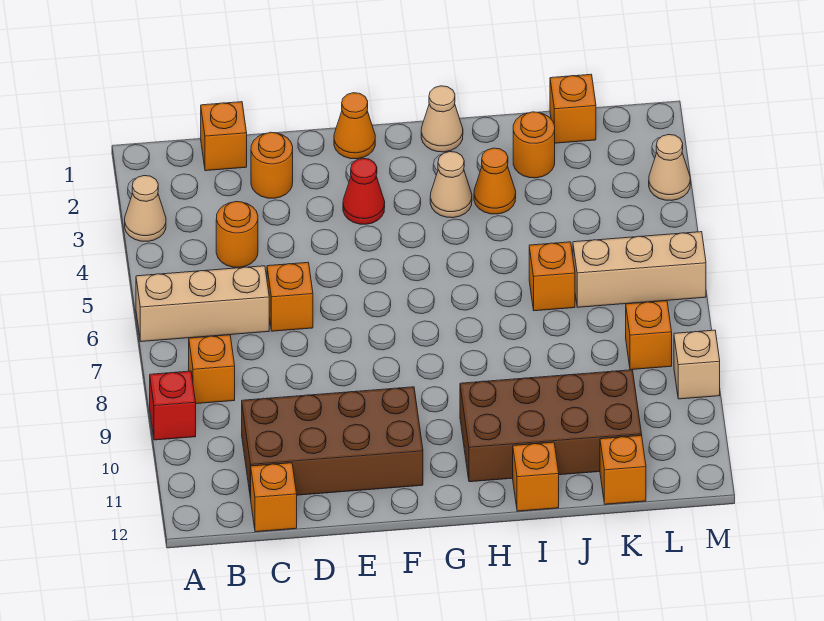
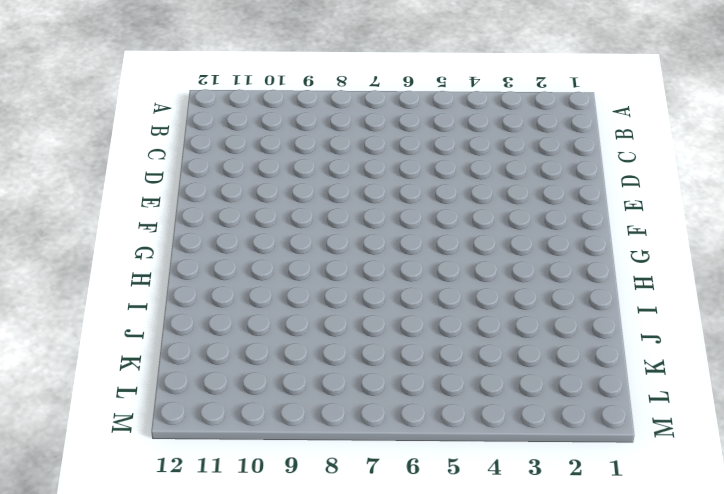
none -> tan cone A3 level 1
none -> tan brick A6:C6 level 1
none -> red brick A9 level 1

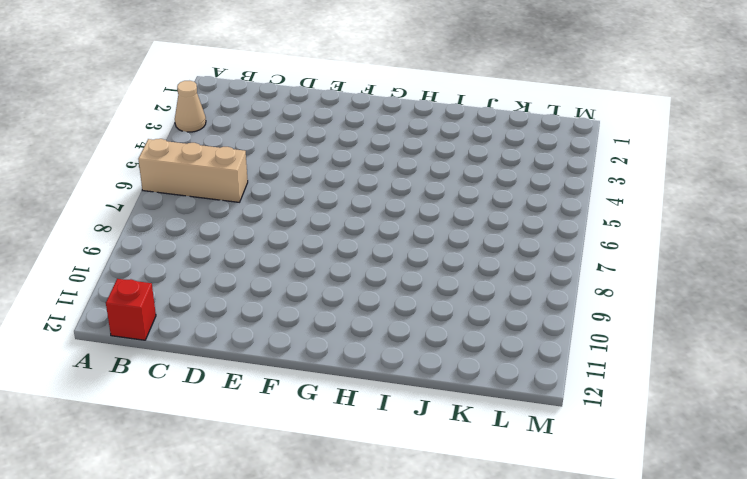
red brick B12 level 1 -> red brick A9 level 1
none -> orange brick B8 level 1
none -> orange brick C1 level 1
none -> orange round brick C4 level 1

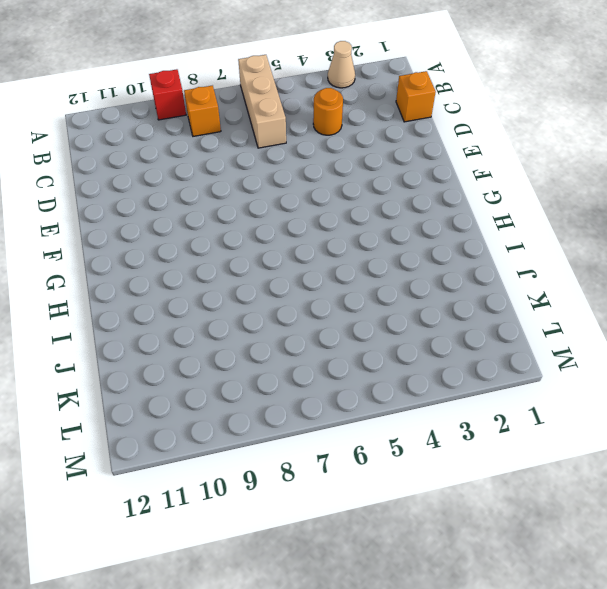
none -> brown brick C10:F11 level 1
none -> orange brick C12 level 1
none -> orange round brick D2 level 1

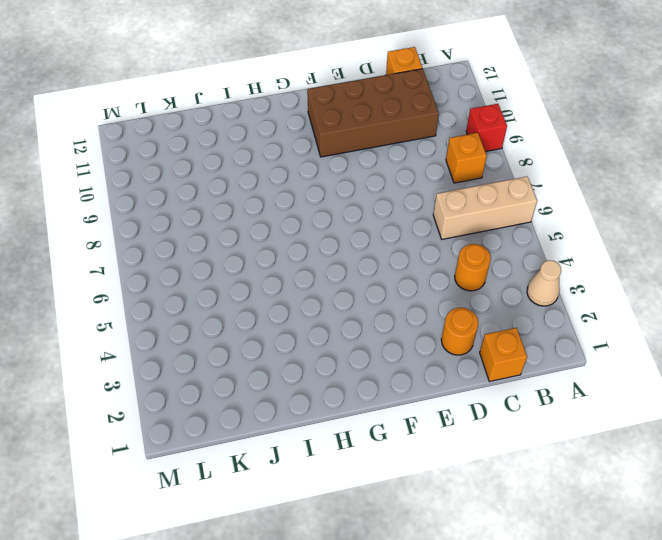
none -> orange brick D6 level 1
none -> orange cone F1 level 1
none -> red cone F3 level 1

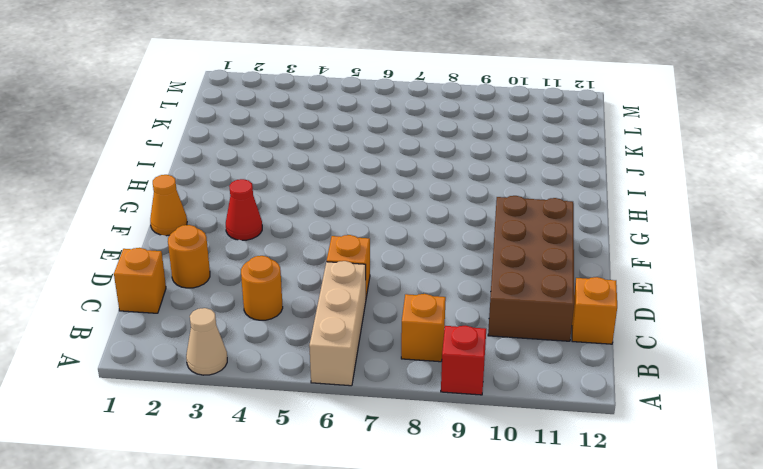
none -> tan cone H1 level 1
none -> tan cone H3 level 1
none -> brown brick H10:K11 level 1

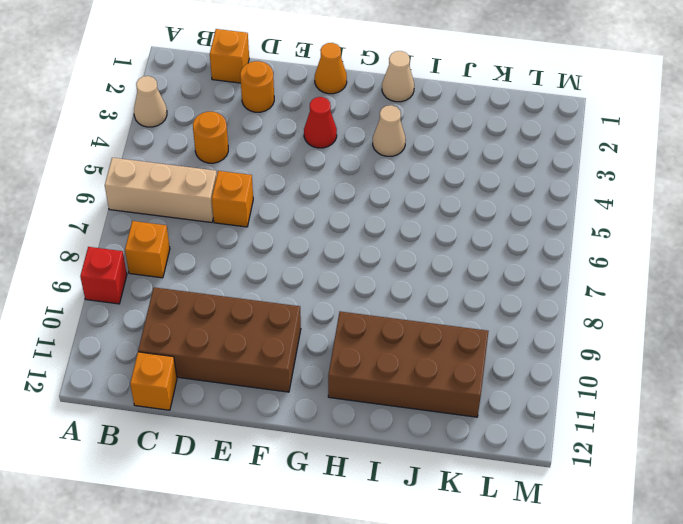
none -> orange cone I3 level 1
none -> orange brick I12 level 1
none -> orange round brick J2 level 1

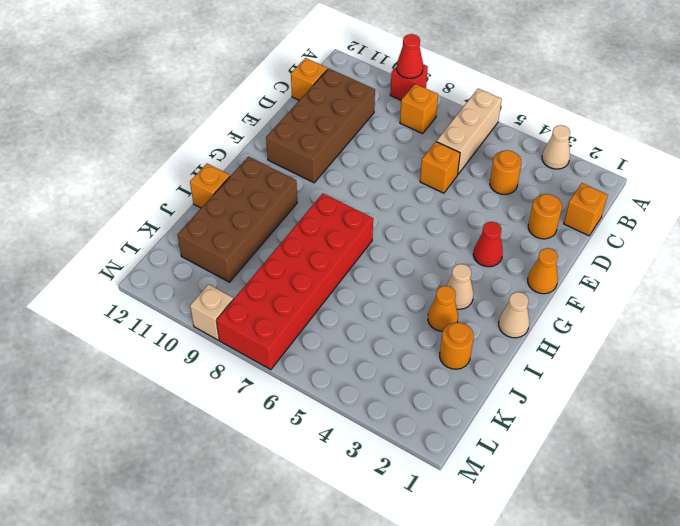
red cone A9 level 2 -> none
red brick H7:M8 level 1 -> orange brick L8 level 1
none -> orange brick J6 level 1
none -> orange brick K1 level 1
none -> tan brick K6:M6 level 1

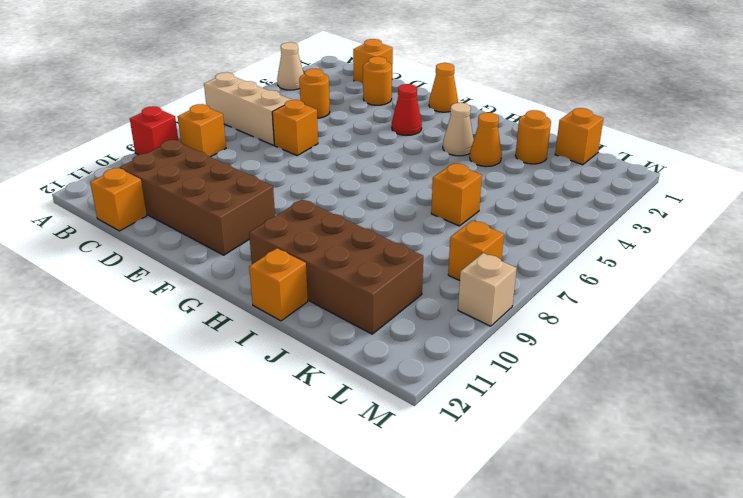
none -> tan cone H1 level 1
none -> tan brick K6:M6 level 1
none -> orange brick K12 level 1

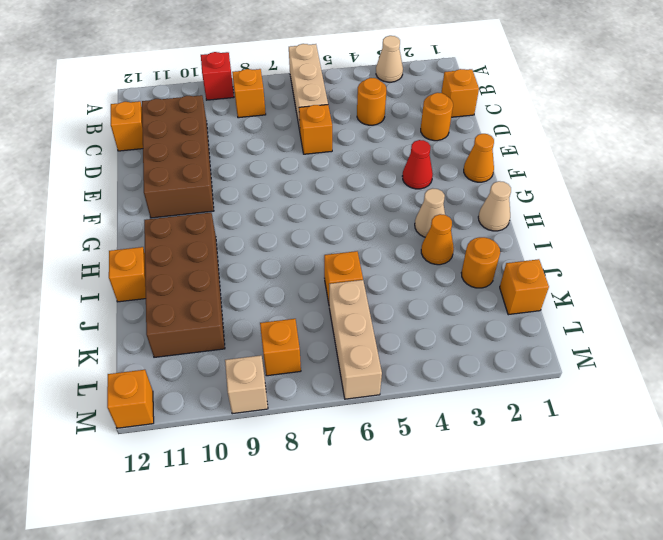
orange brick M12 level 1 -> orange brick K12 level 1
none -> tan cone M3 level 1

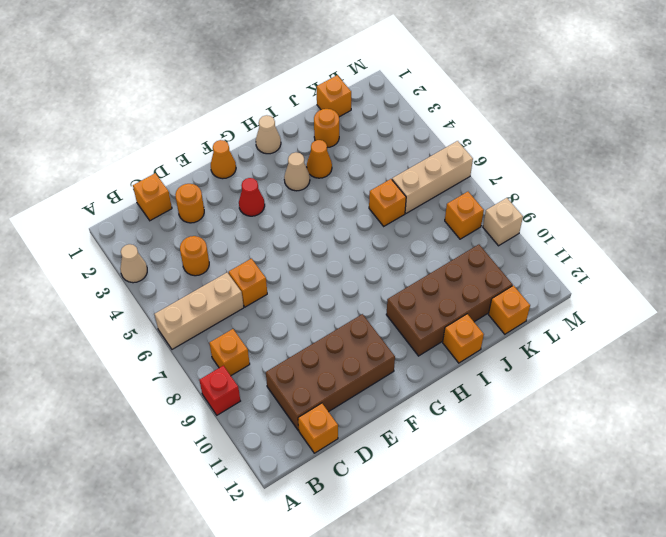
none -> tan cone M3 level 1

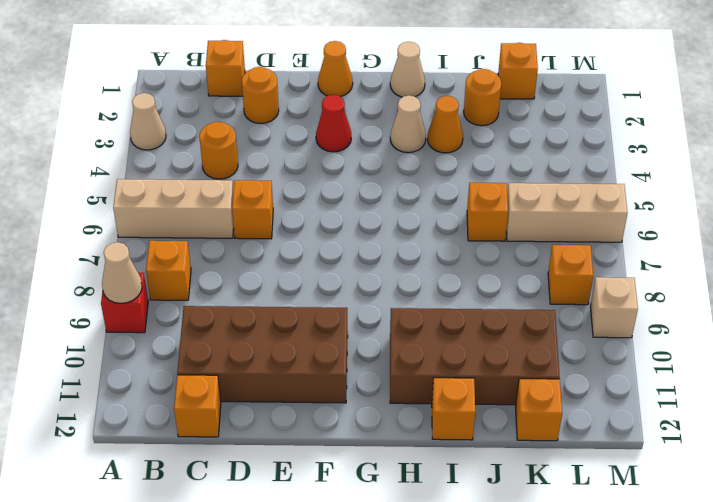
tan cone A9 level 2 -> tan cone M3 level 1

